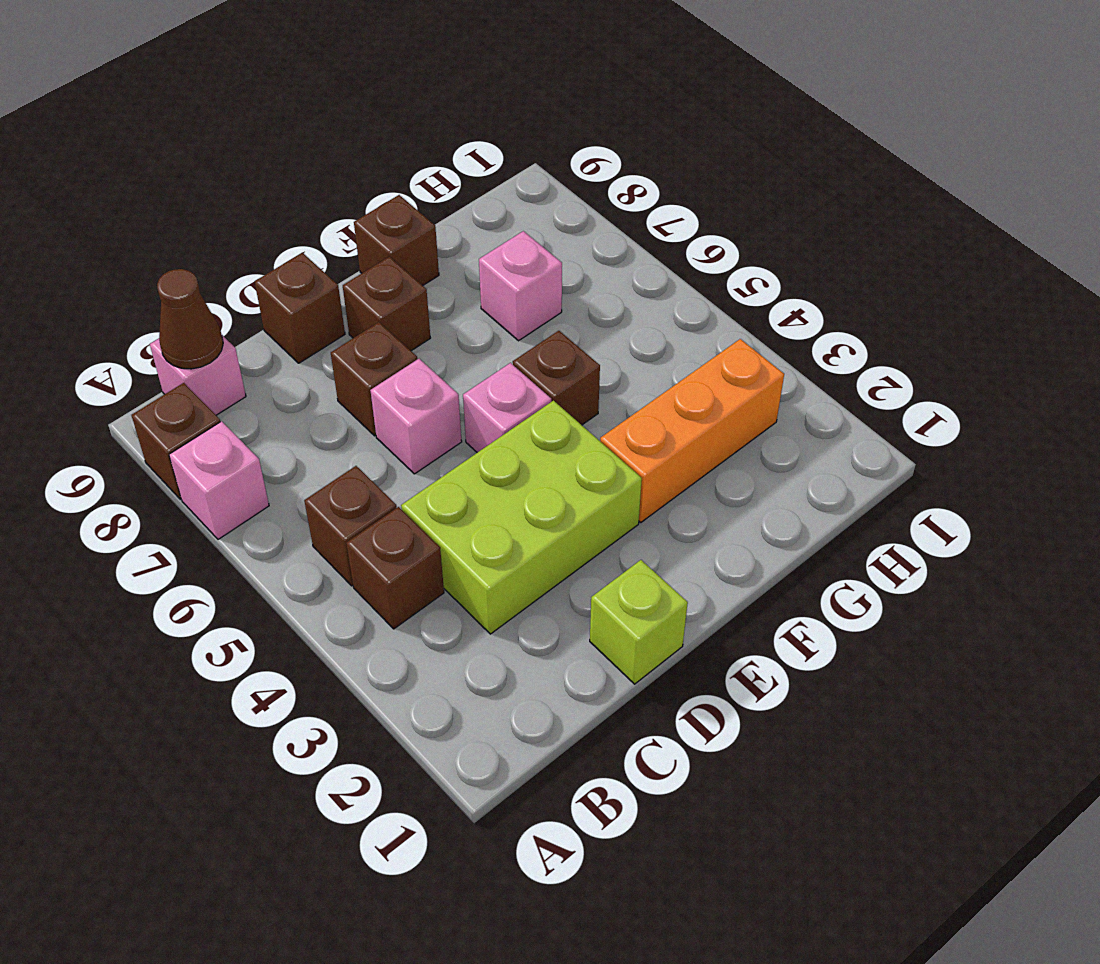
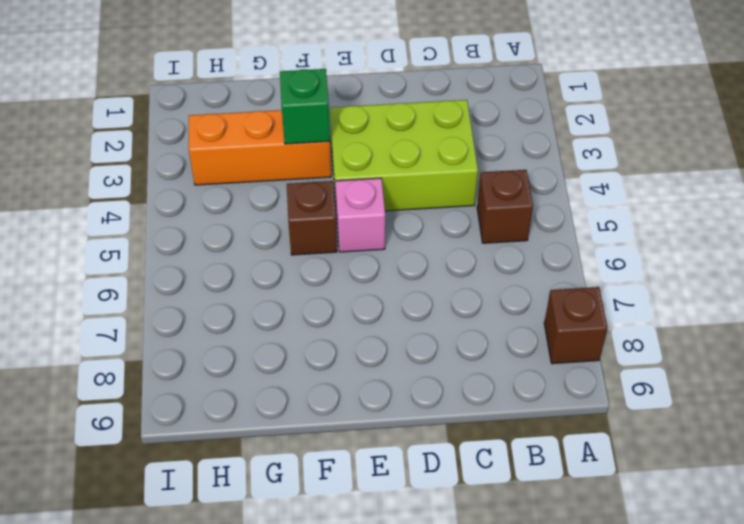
green brick F3 level 2 -> none
none -> pink brick A7 level 1
none -> brown brick B4 level 1
none -> pink brick B9 level 1

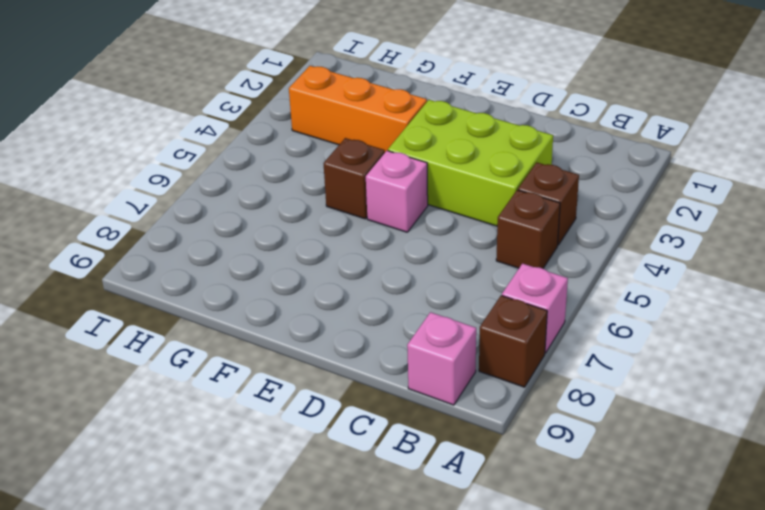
none -> lime brick D1 level 1
none -> pink brick D6 level 1
none -> brown brick D7 level 1

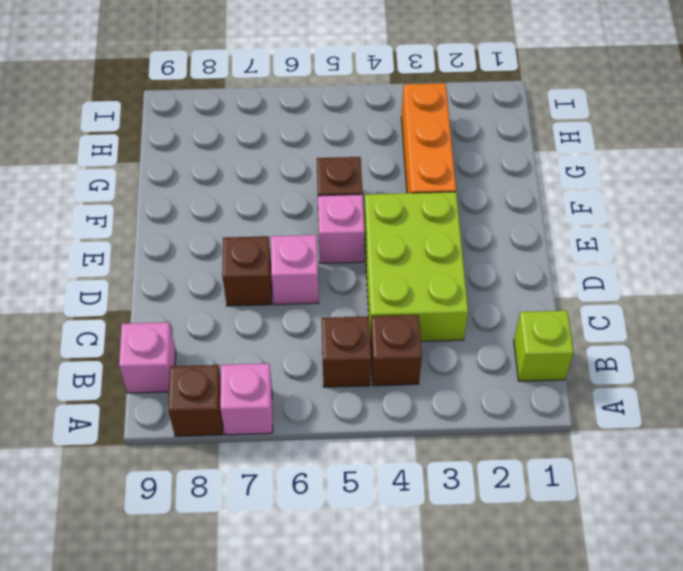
lime brick B1 level 1 -> lime brick D1 level 1
none -> brown brick D9 level 1
none -> brown brick E8 level 1
none -> brown brick F9 level 1

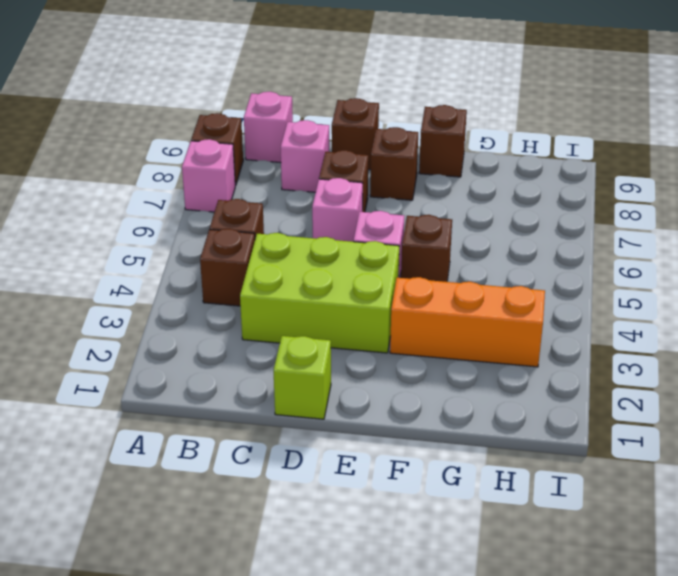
pink brick C8 level 1 -> pink brick G7 level 1
none -> brown cone B9 level 2

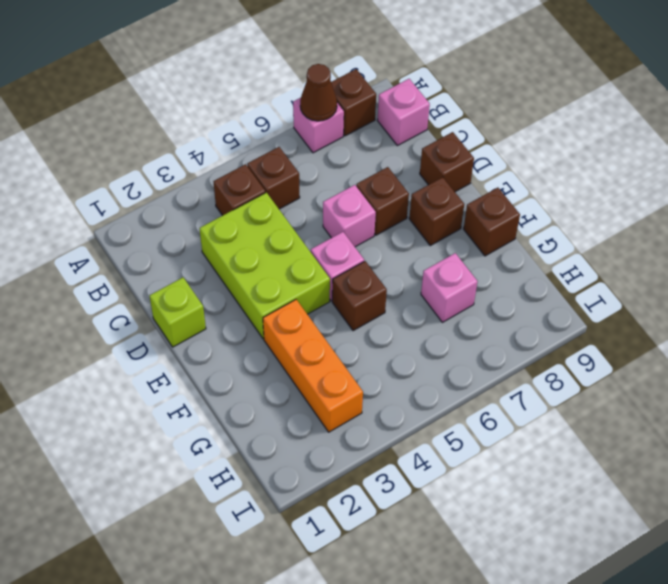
brown cone A7 level 2 -> brown cone B9 level 2

